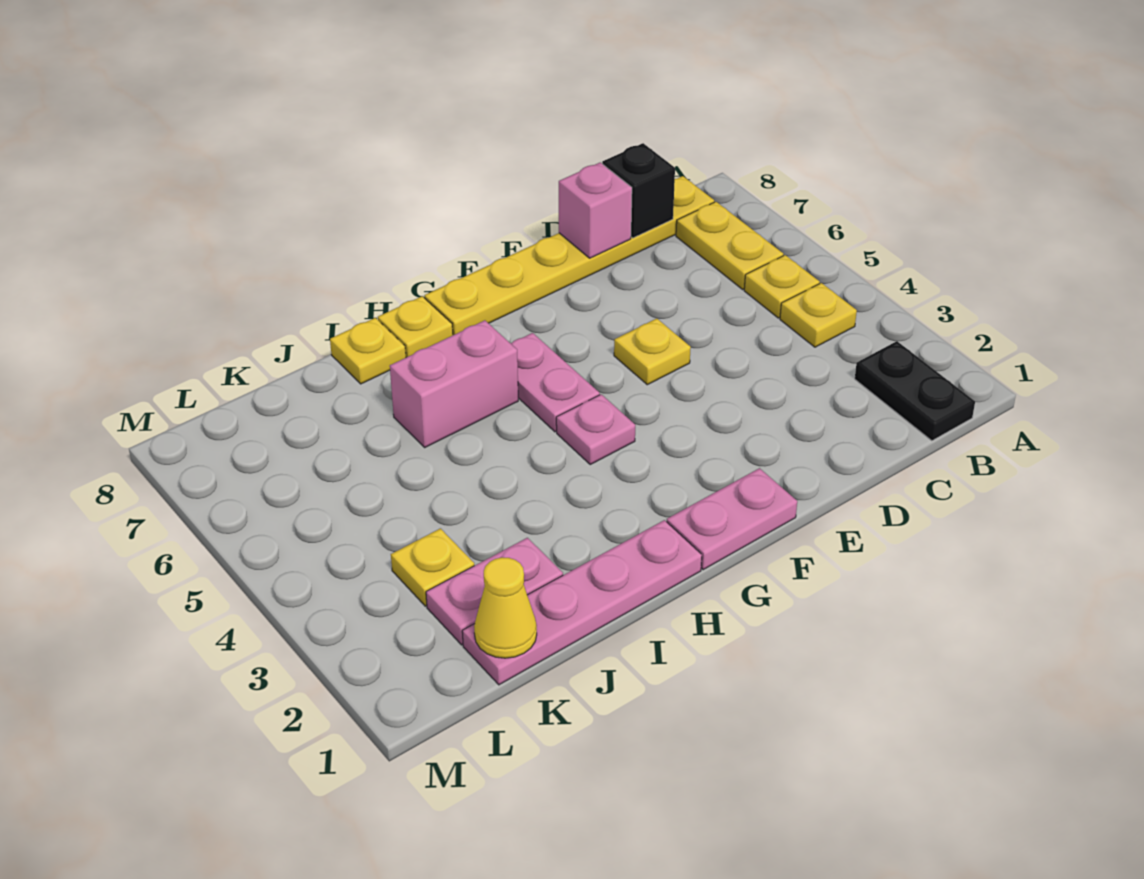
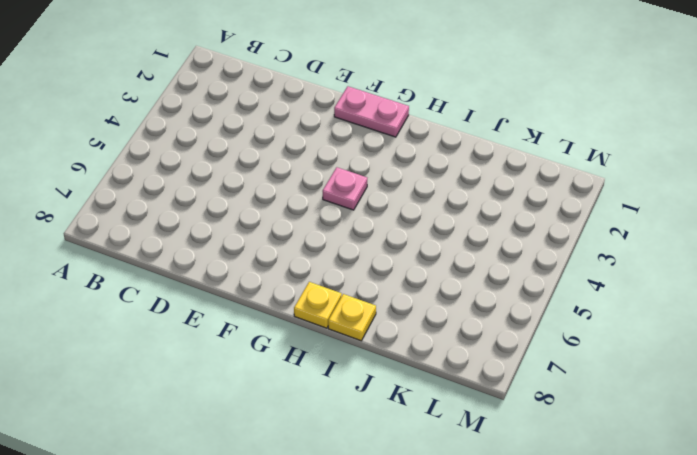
none -> black plate B1:B2 level 1
none -> yellow plate B4 level 1
none -> yellow plate B5 level 1

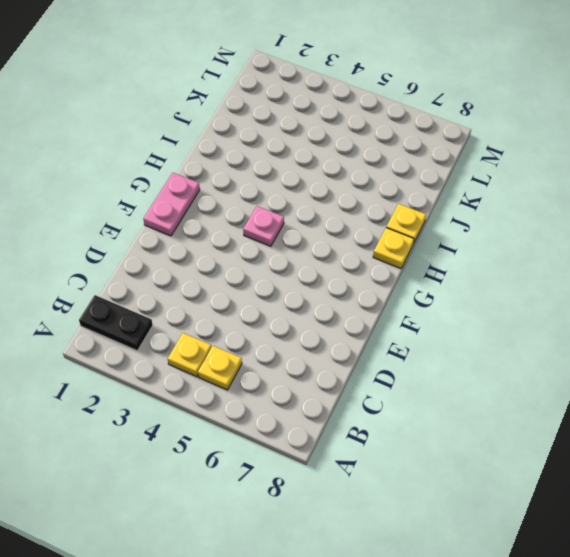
none -> yellow plate B6:B7 level 1
none -> yellow plate B8:G8 level 1
none -> yellow plate E5 level 1

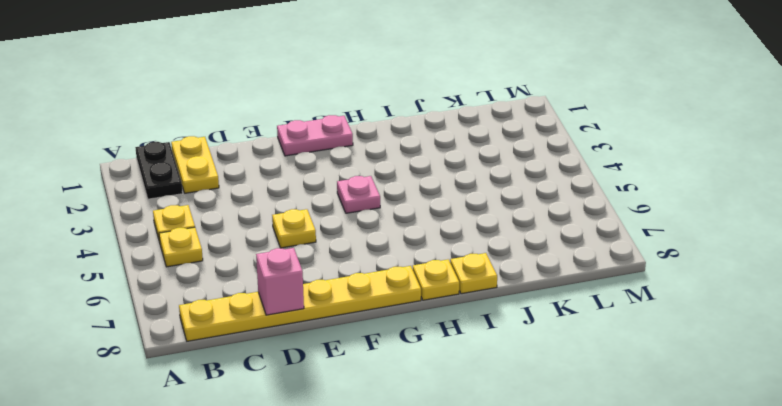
yellow plate C1:C2 level 1 -> yellow plate B6:B7 level 1
none -> pink plate G5:G6 level 1
none -> pink plate H1:K1 level 1
none -> pink brick H6:I6 level 1

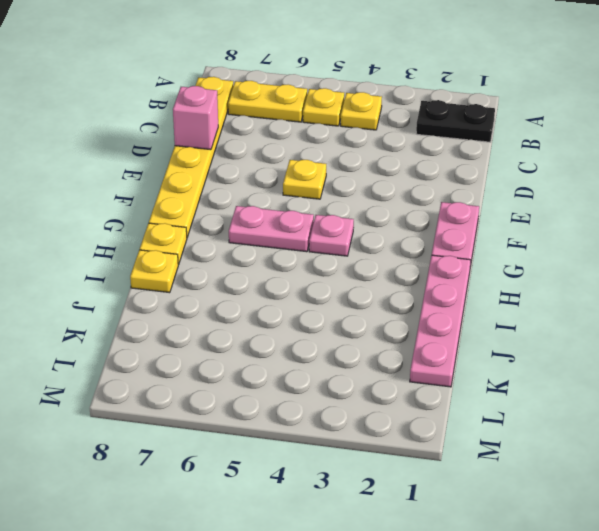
none -> pink brick H6:I6 level 1
none -> pink plate J2:K2 level 1
none -> yellow plate K3 level 1

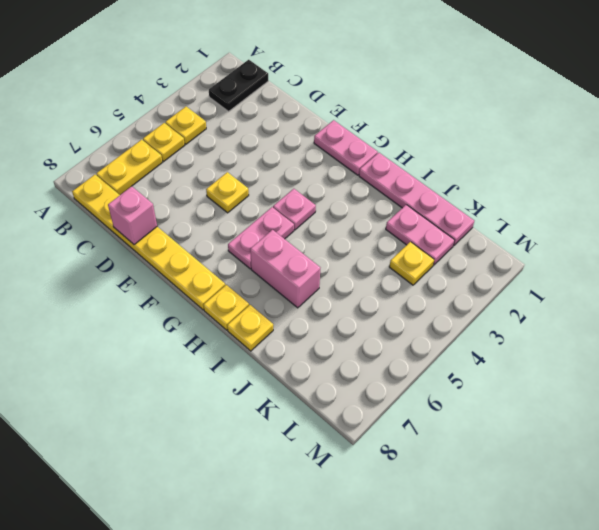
none -> black brick C8 level 2
none -> yellow cone K1 level 2

